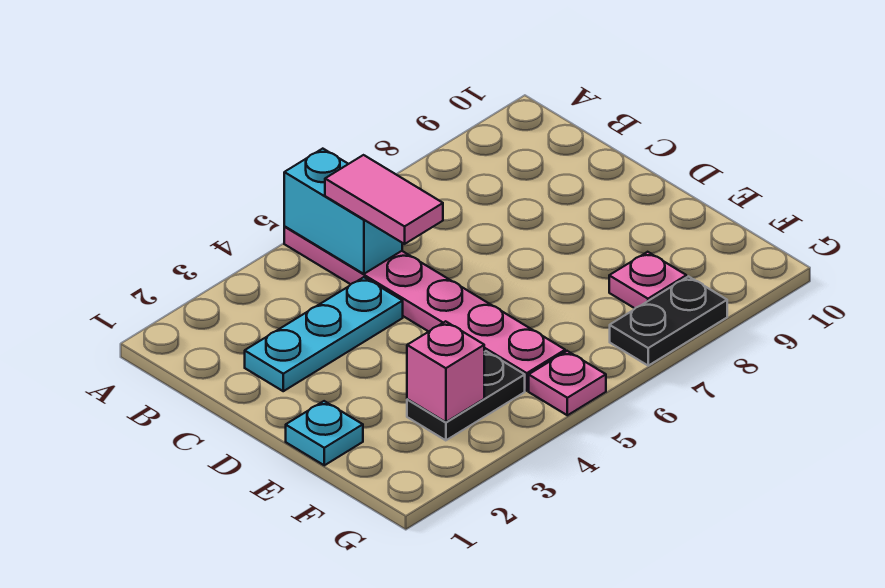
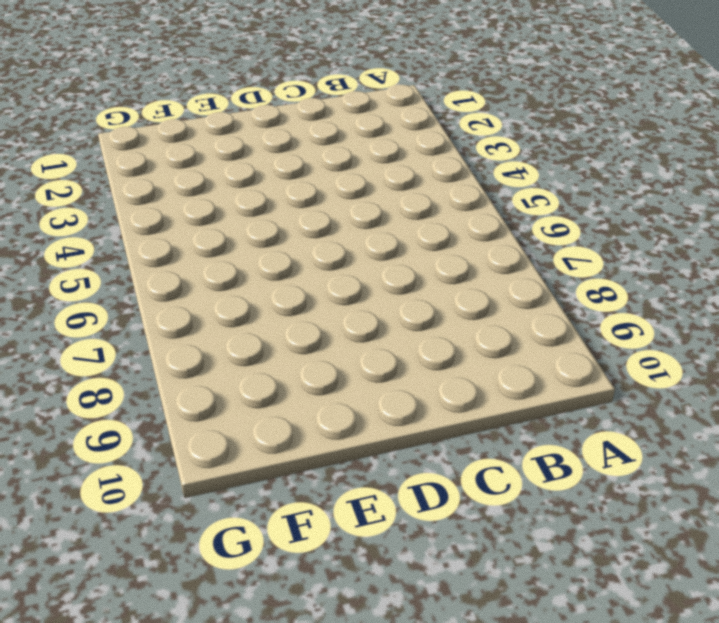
none -> pink plate A5:F5 level 1
none -> cyan plate C2:C4 level 1

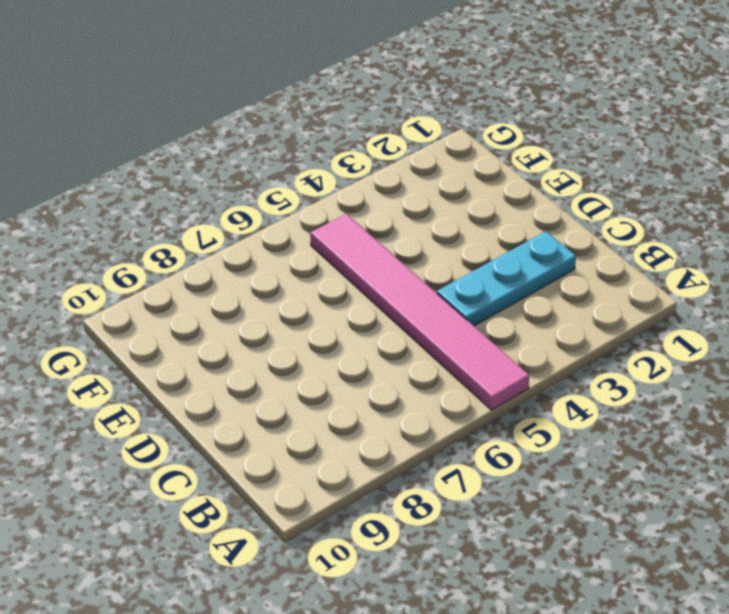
pink tile A5:F5 level 1 -> pink plate A5:F5 level 1
none -> cyan plate E1 level 1
none -> black plate F3:F4 level 1

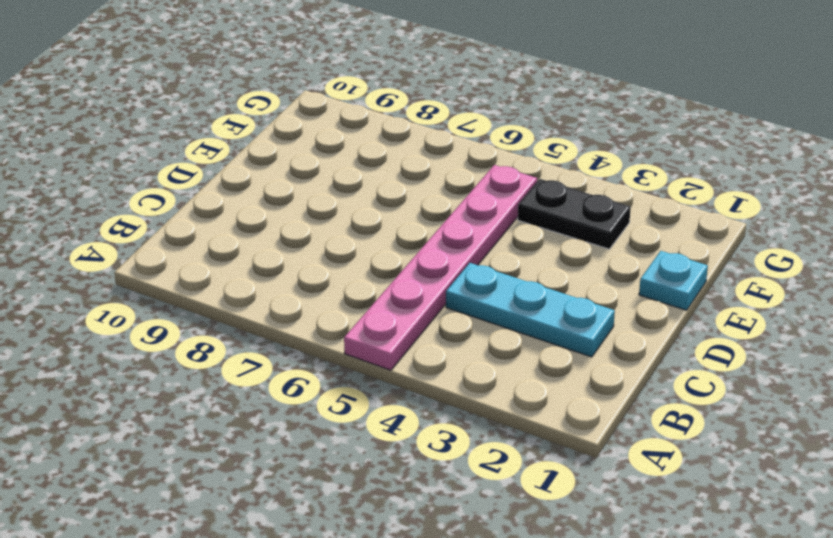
none -> pink plate F8 level 1
none -> pink plate G5 level 1

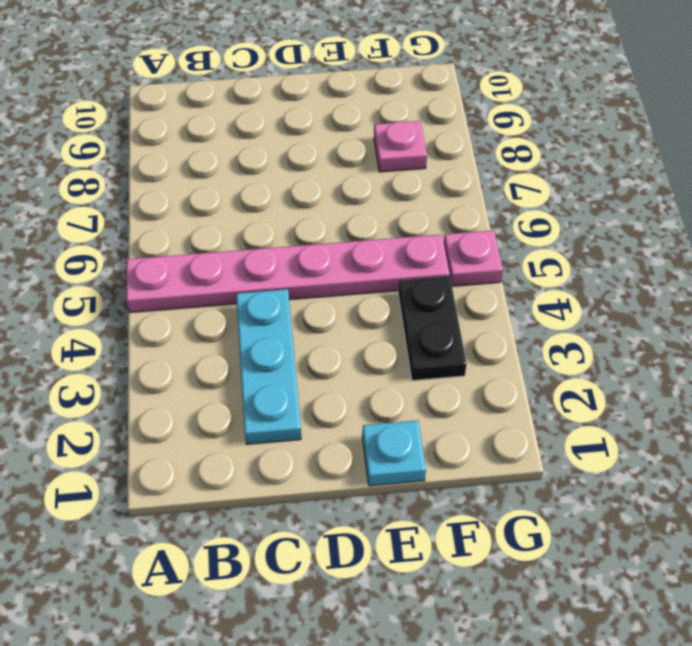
none -> black plate G7:G8 level 1
none -> cyan brick A5:B5 level 2

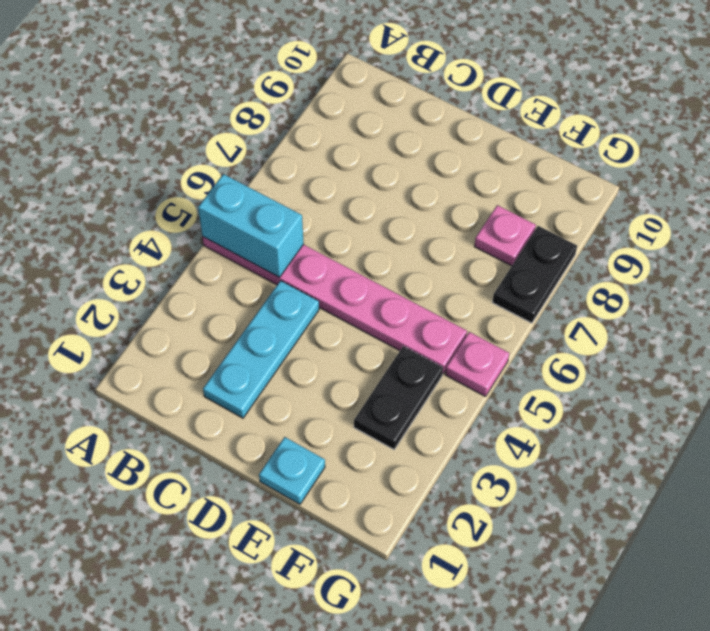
none -> pink brick F3 level 2
none -> pink tile B5:C5 level 3

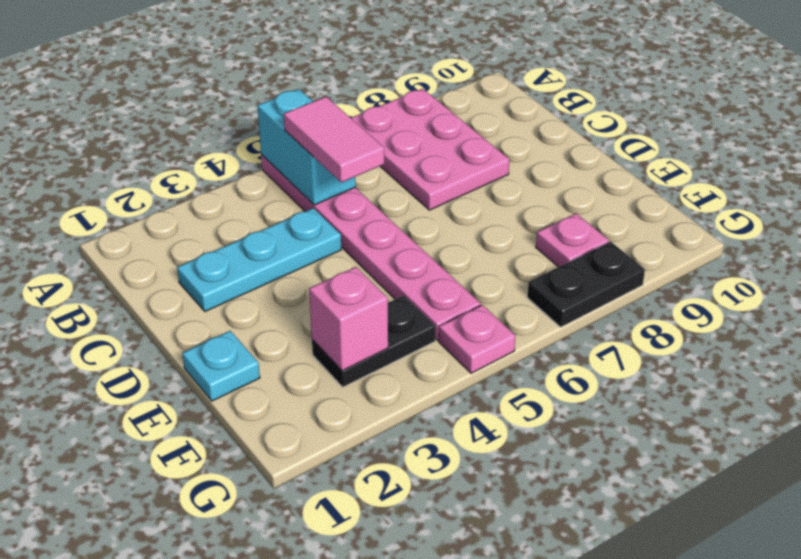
pink plate A7:C8 level 1 -> none

